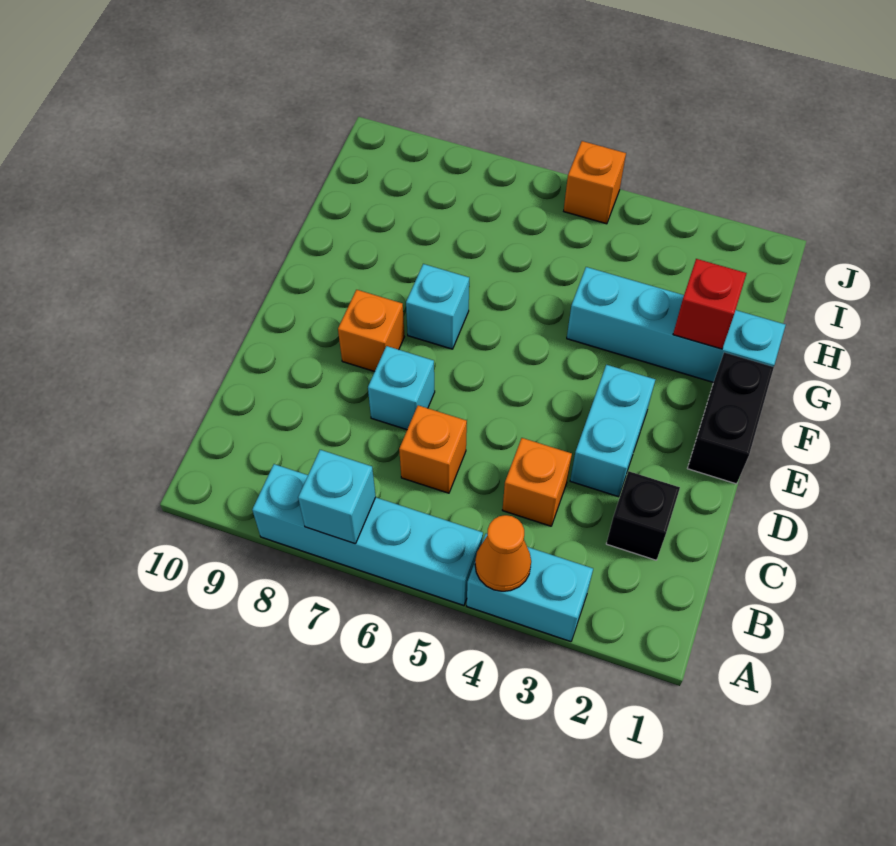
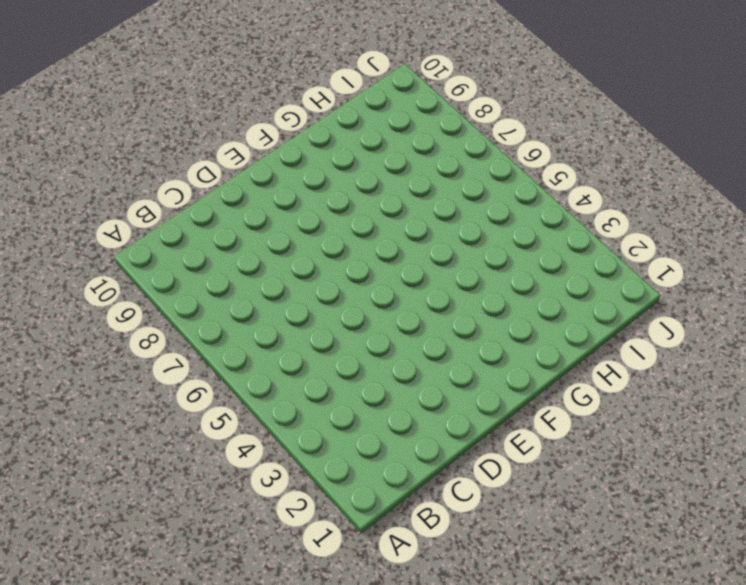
none -> cyan brick A3:A4 level 1
none -> cyan brick A5:A8 level 1
none -> black brick C2 level 1

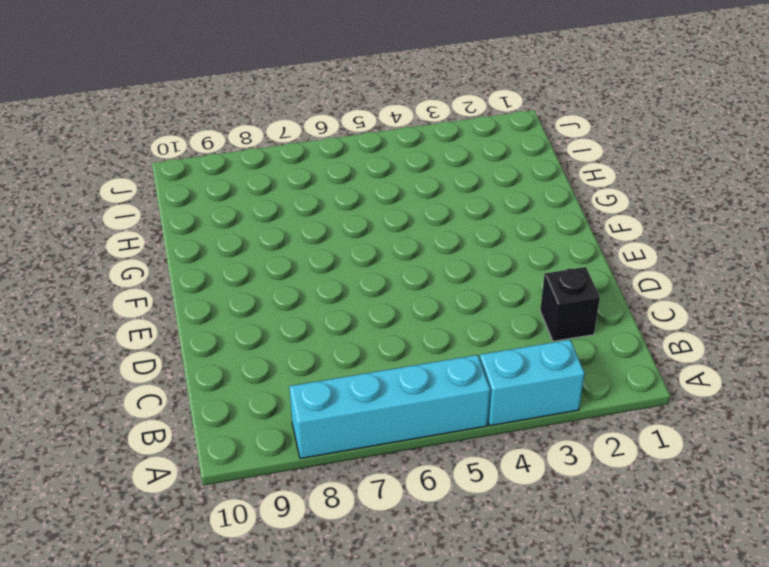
none -> orange brick C4 level 1
none -> orange brick C6 level 1
none -> cyan brick D3:E3 level 1

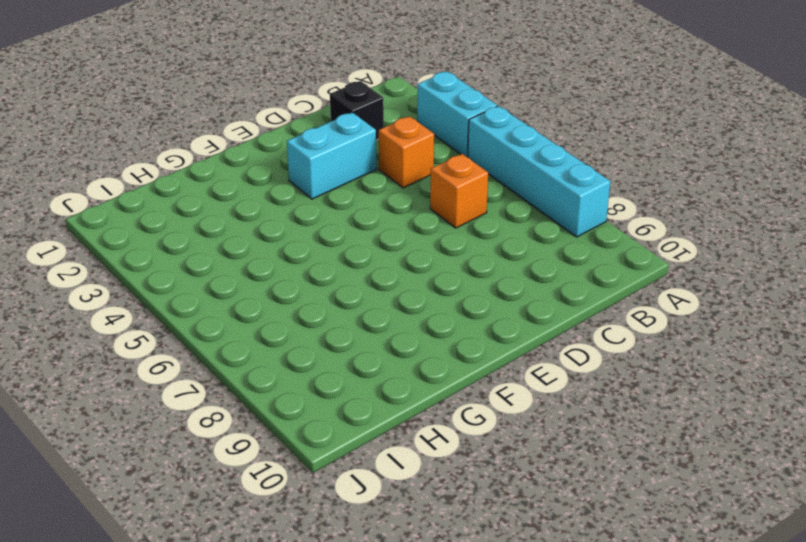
none -> cyan brick D7 level 1
none -> black brick E1:F1 level 1
none -> orange brick E8 level 1

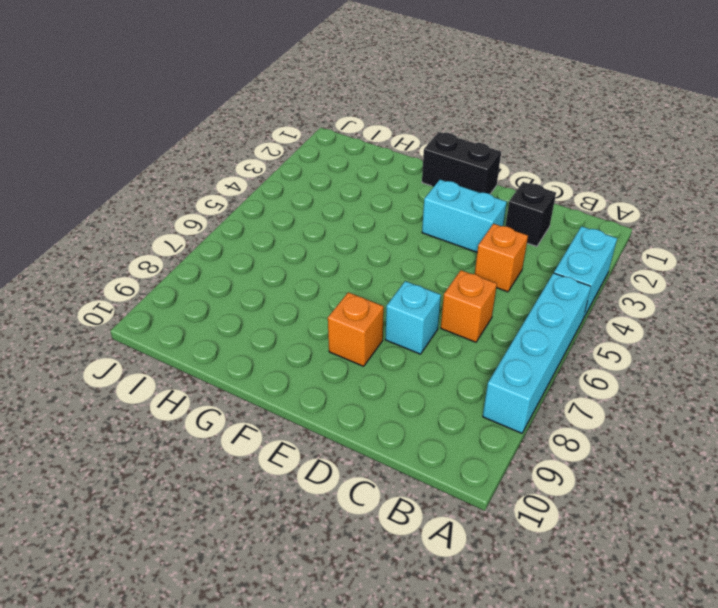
none -> cyan brick F7 level 1
none -> cyan brick G1:G4 level 1
none -> orange brick J5 level 1

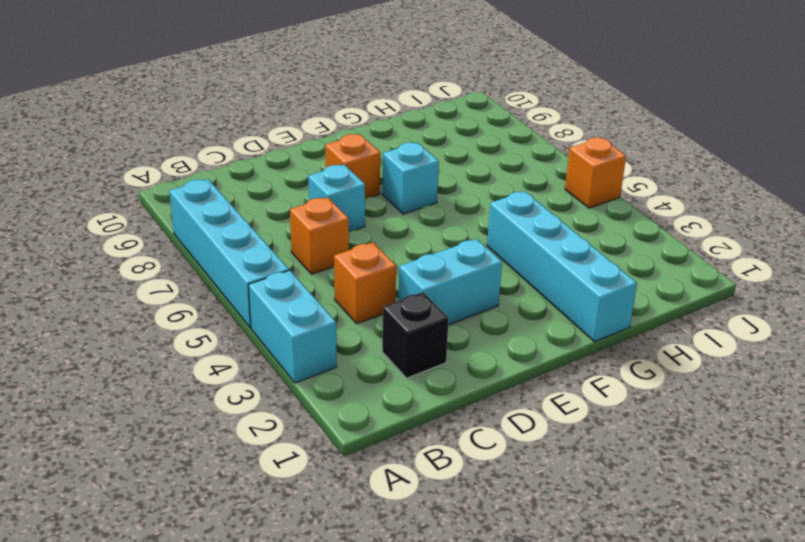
none -> black brick E1:F1 level 1
none -> orange cone A4 level 2
none -> cyan brick A7 level 2

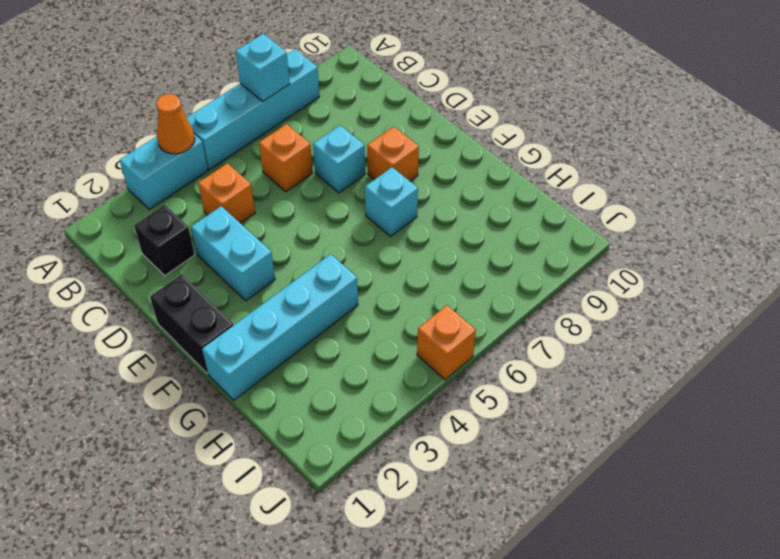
none -> red brick G2 level 2

